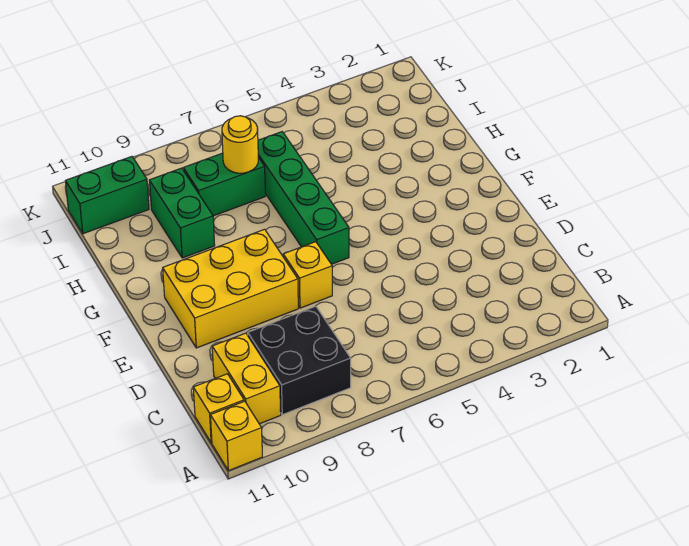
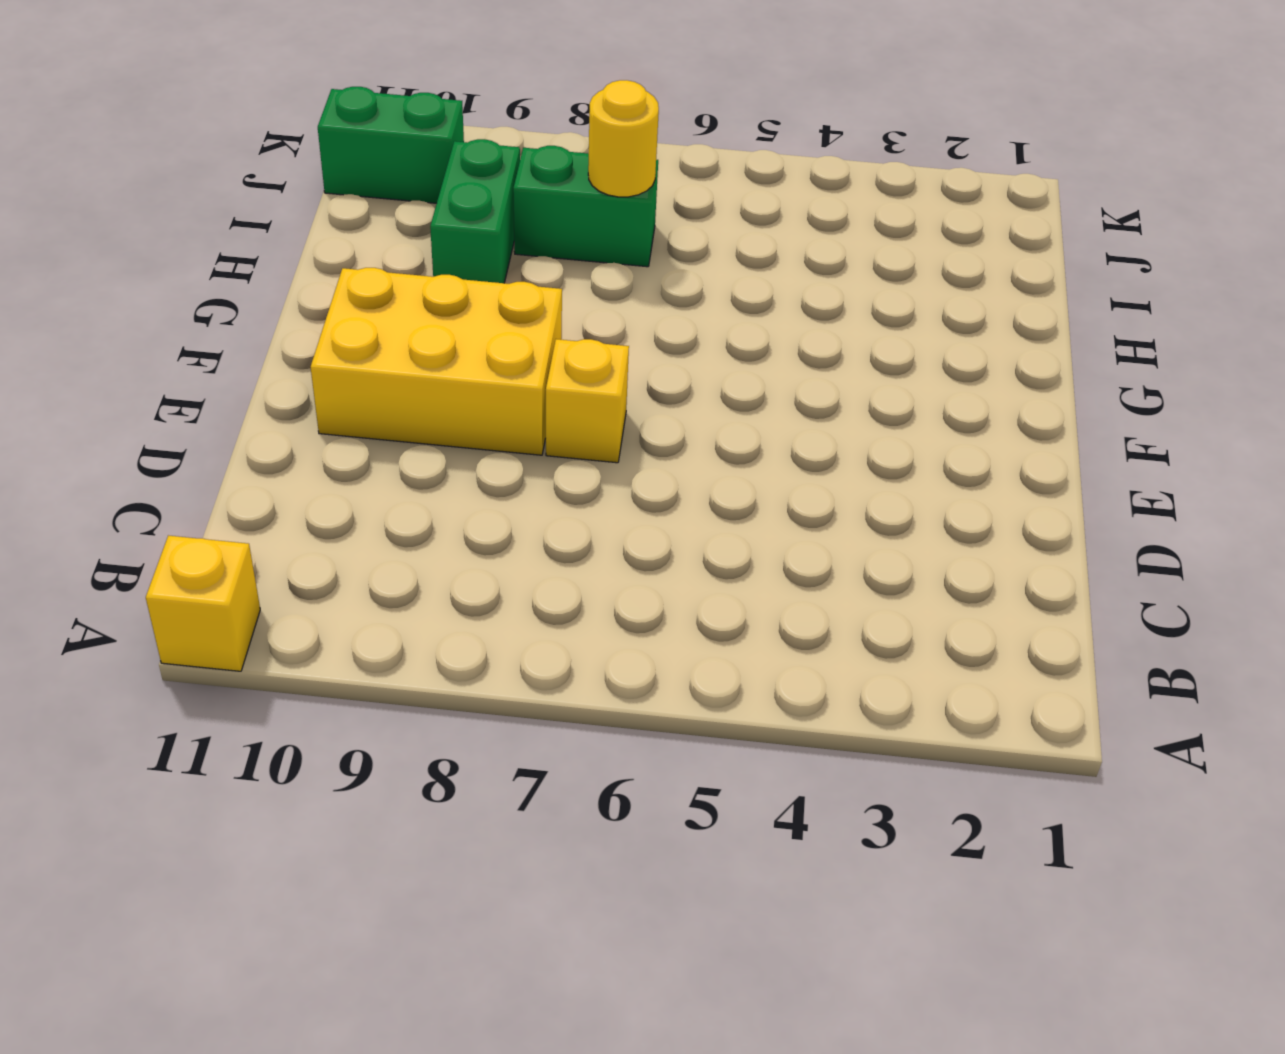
none -> black brick B8:C9 level 1
none -> yellow brick B10:C10 level 1

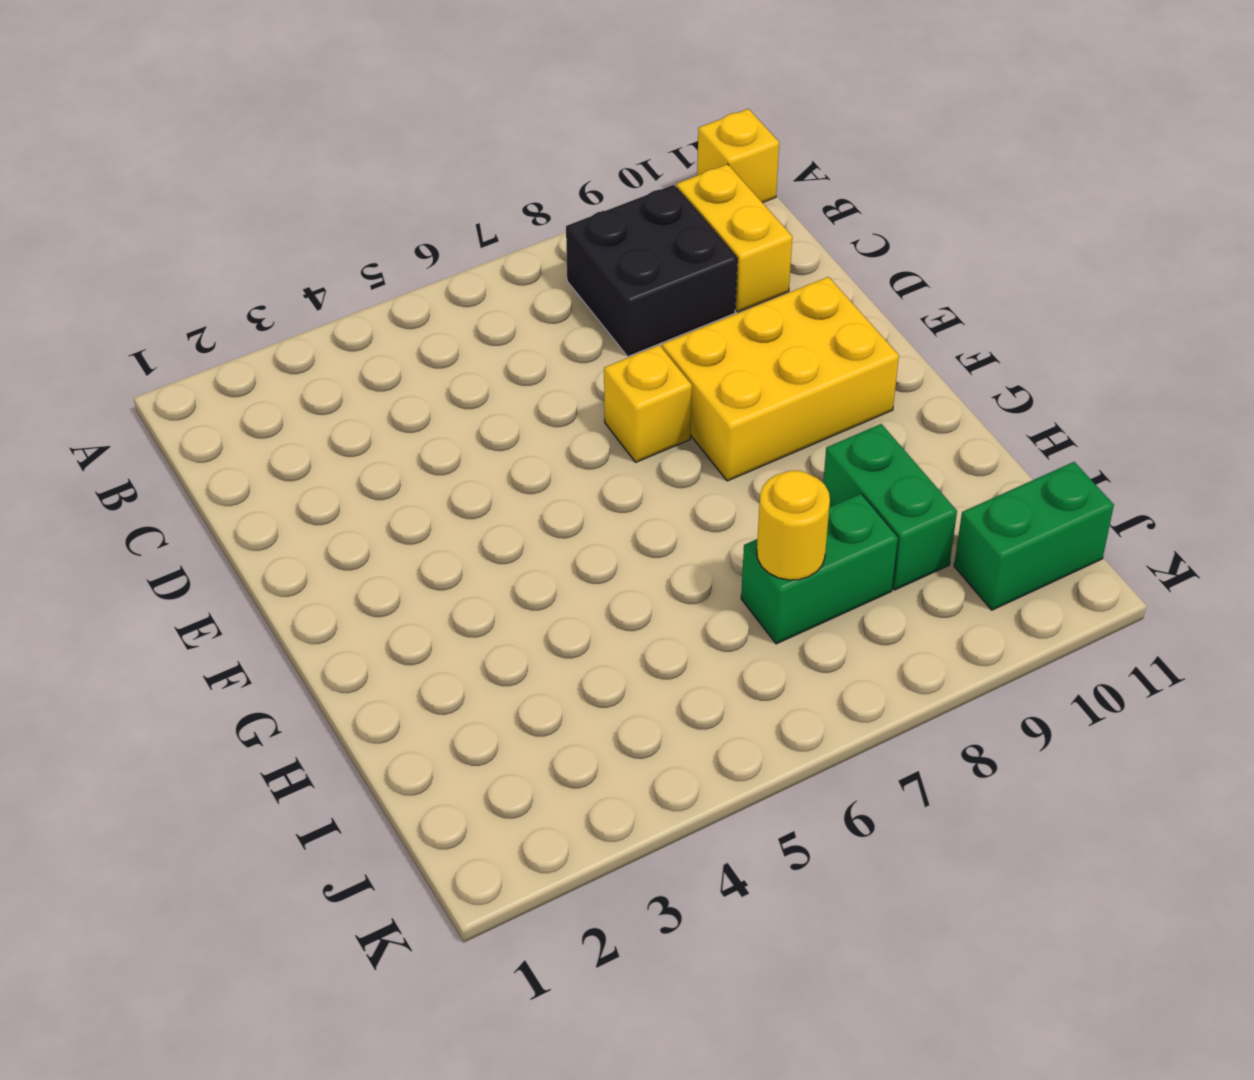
none -> yellow brick B11 level 1
none -> green brick F6:I6 level 1

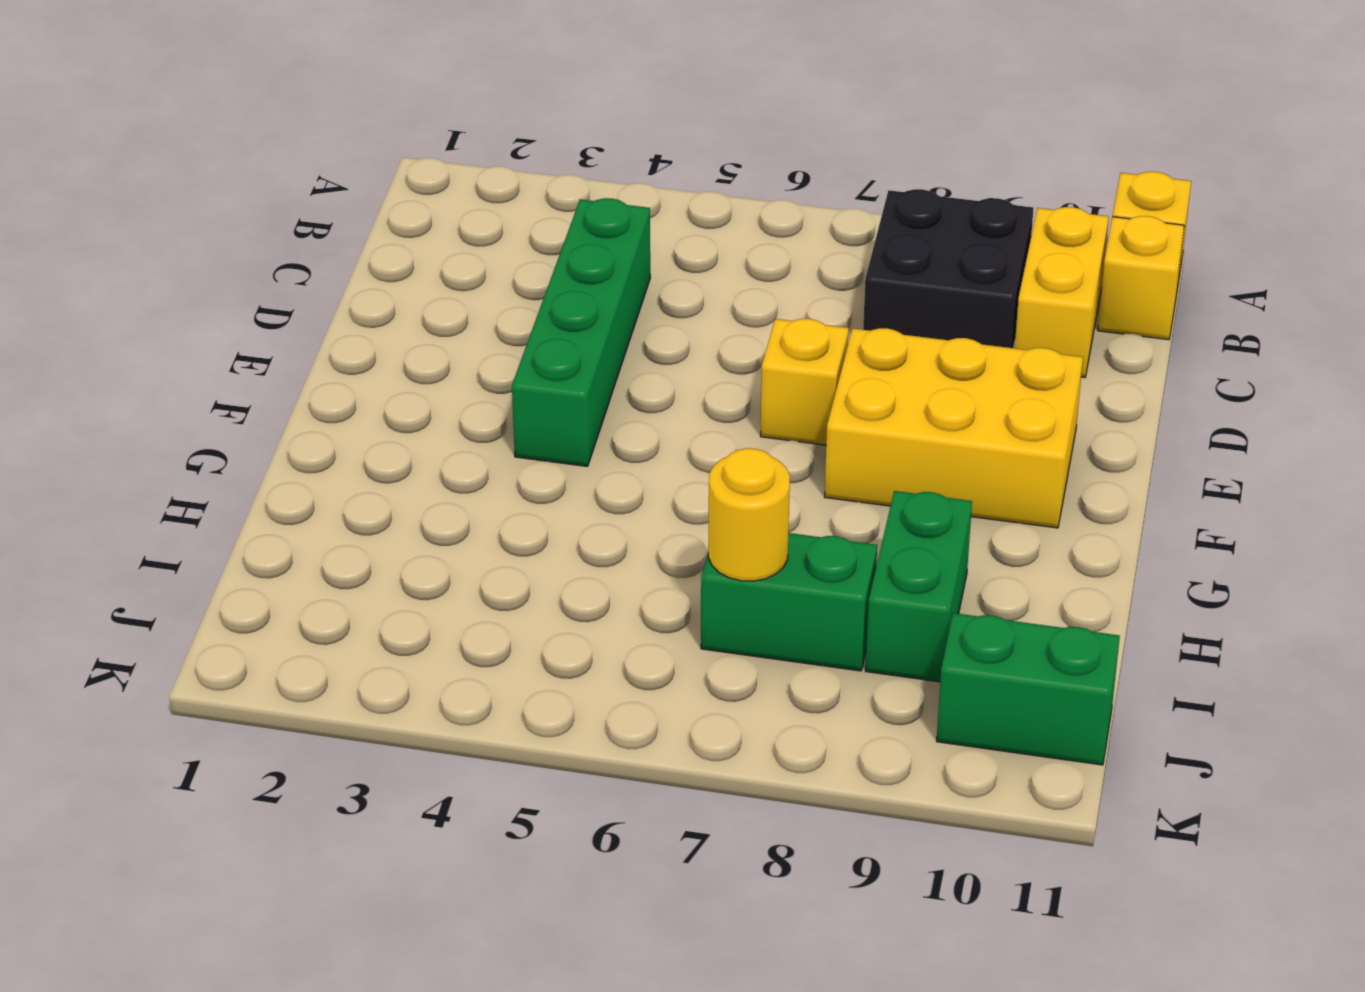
green brick C4:F4 level 1 -> green brick F6:I6 level 1

